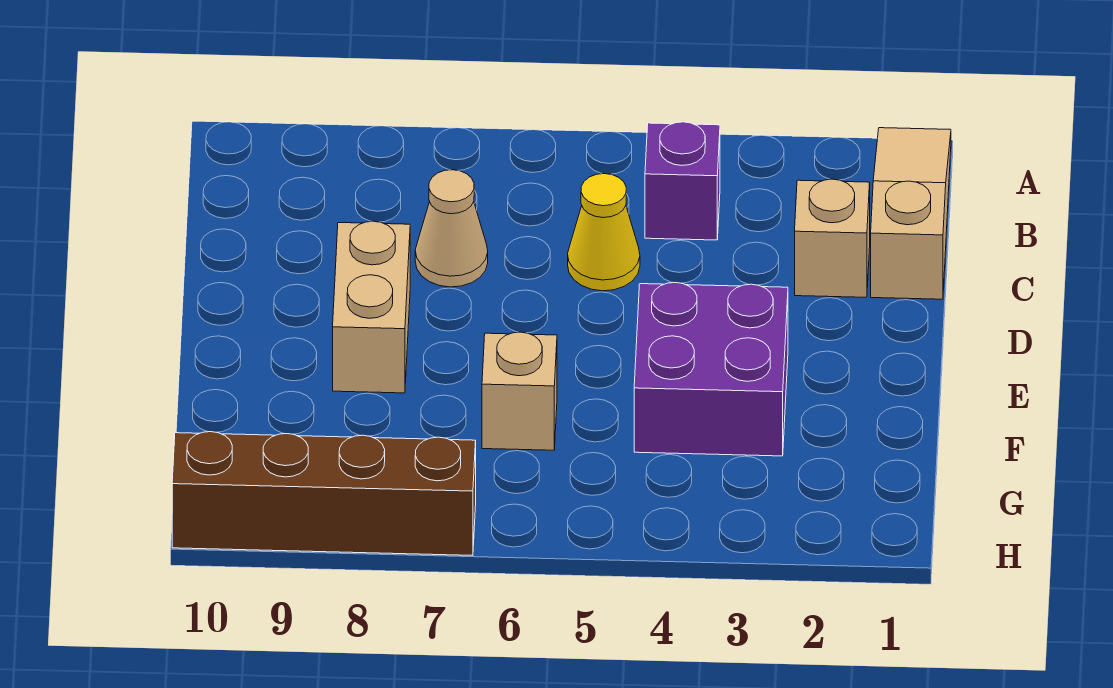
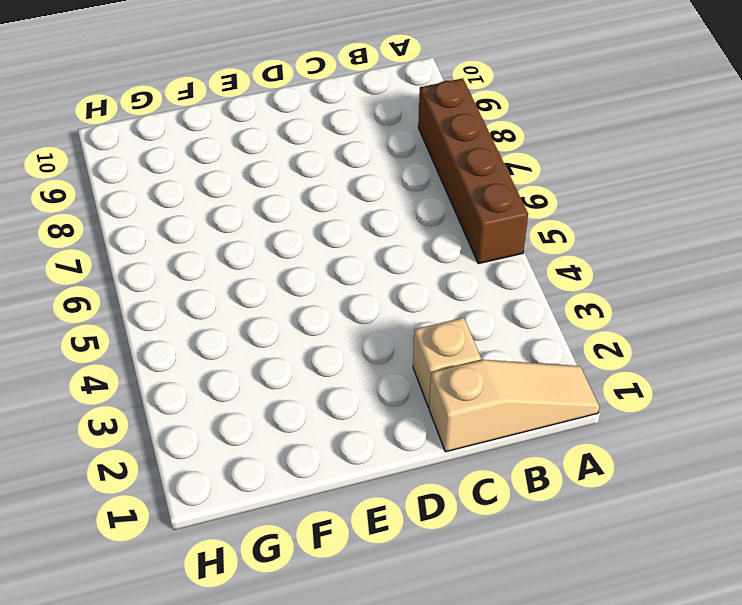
brown brick A5:A8 level 1 -> brown brick H7:H10 level 1
none -> purple brick B4 level 1
none -> yellow cone C5 level 1

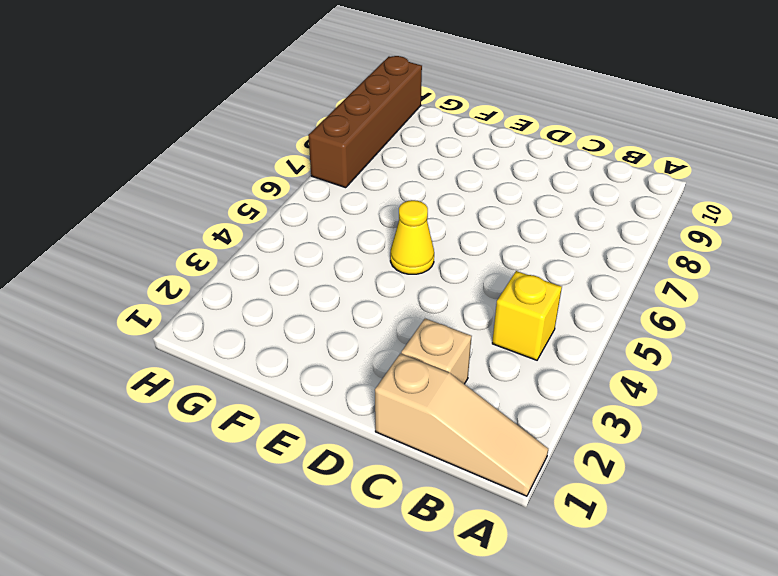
yellow brick B4 level 1 -> purple brick B4 level 1
yellow cone E5 level 1 -> yellow cone C5 level 1
none -> tan cone C7 level 1
none -> tan brick D8:E8 level 1

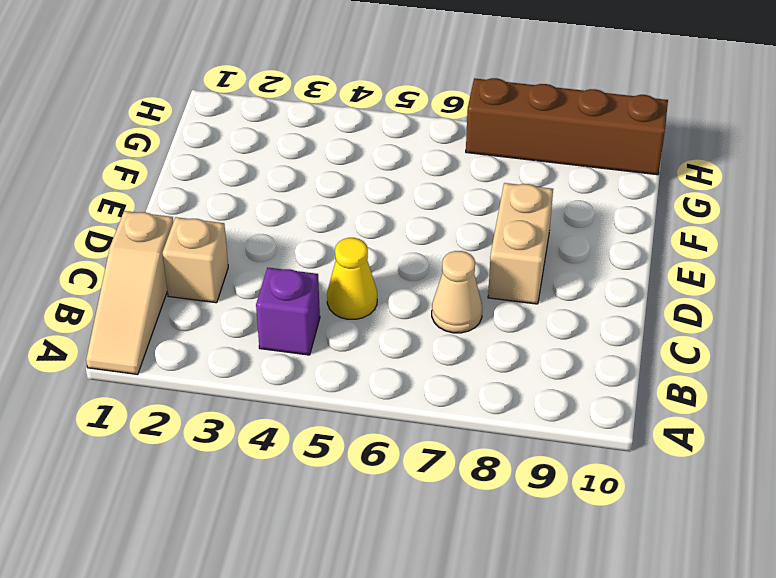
none -> purple brick E3:F4 level 1
none -> tan brick F6 level 1

